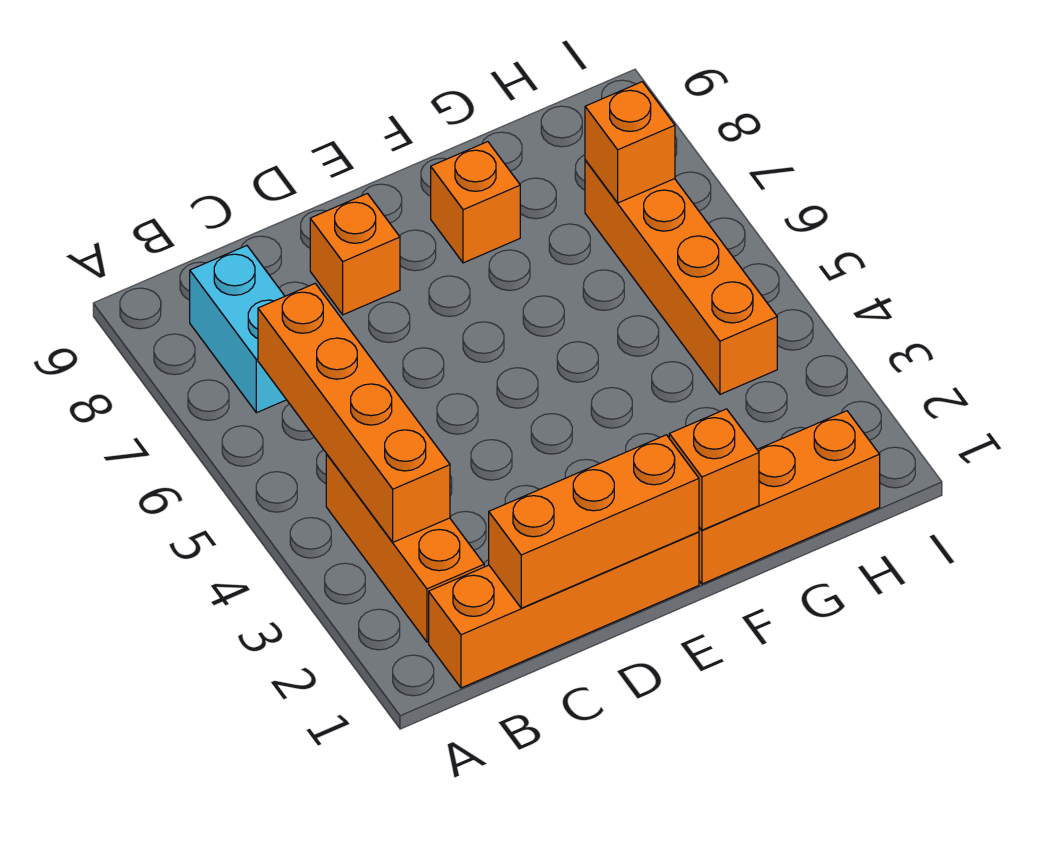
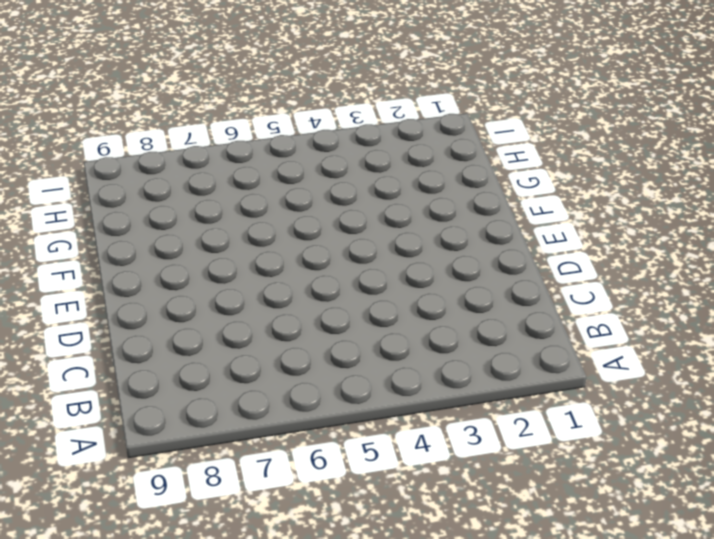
none -> orange brick B1:E1 level 1
none -> orange brick B2:B4 level 1

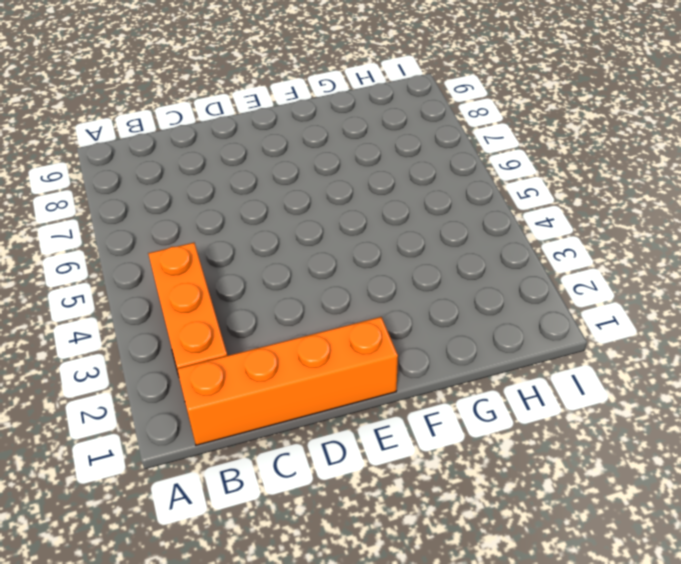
none -> cyan brick B7:B8 level 1
none -> orange brick D8 level 1

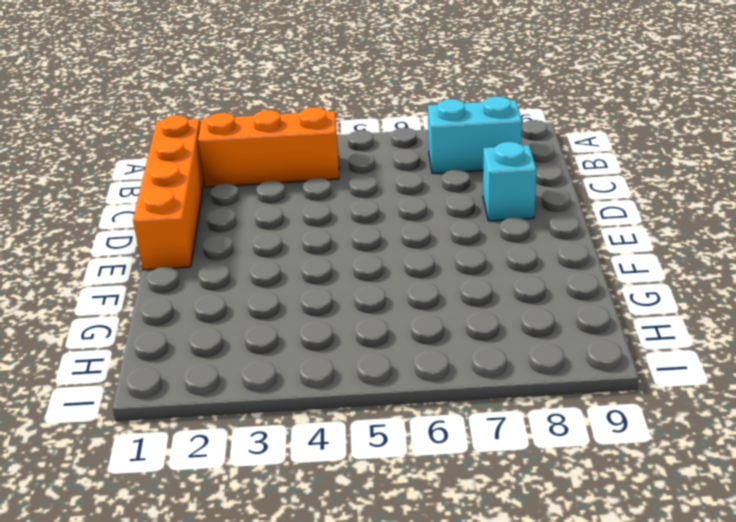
cyan brick D8 level 1 -> orange brick D8 level 1
none -> orange brick F1:H1 level 1
none -> orange brick F8 level 1

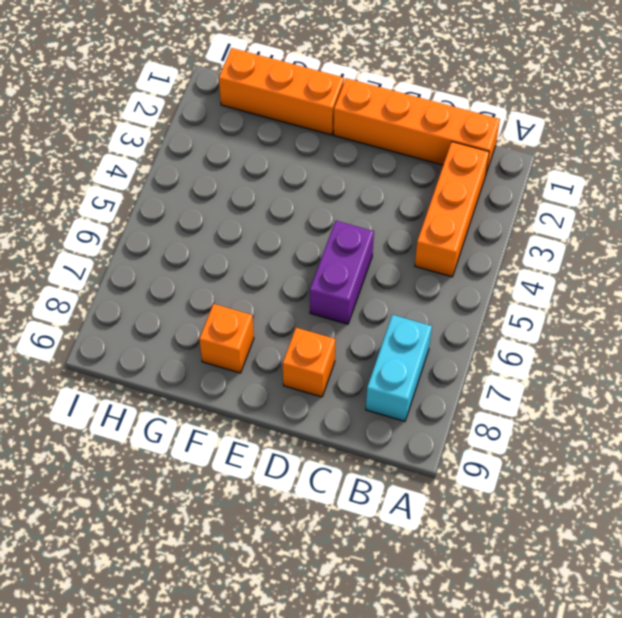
purple brick D5:D6 level 1 -> none
none -> orange brick H4:H7 level 1
none -> orange brick B3:B6 level 2

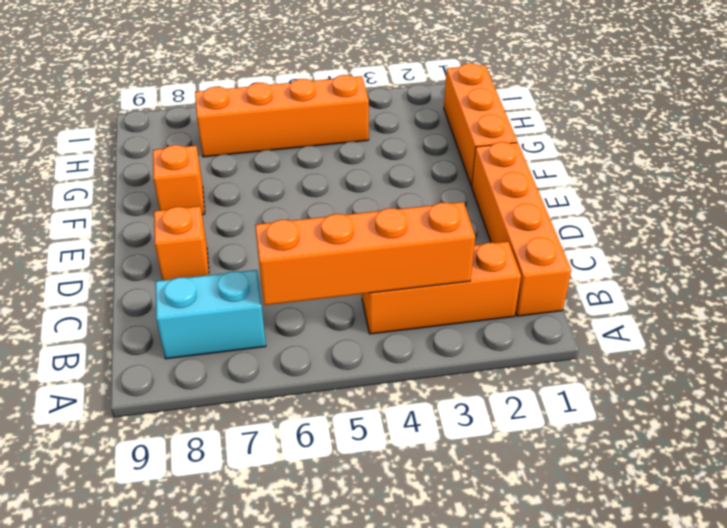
none -> orange brick C1:E1 level 2
none -> orange brick F1 level 2

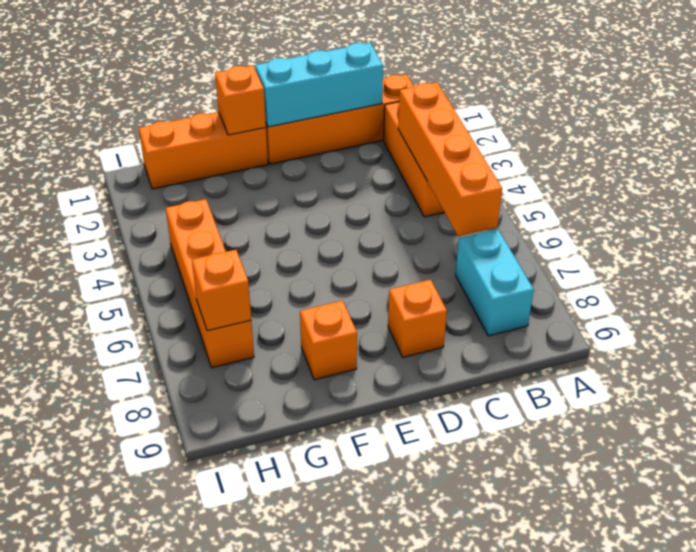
cyan brick C1:E1 level 2 -> orange brick C1:E1 level 2

